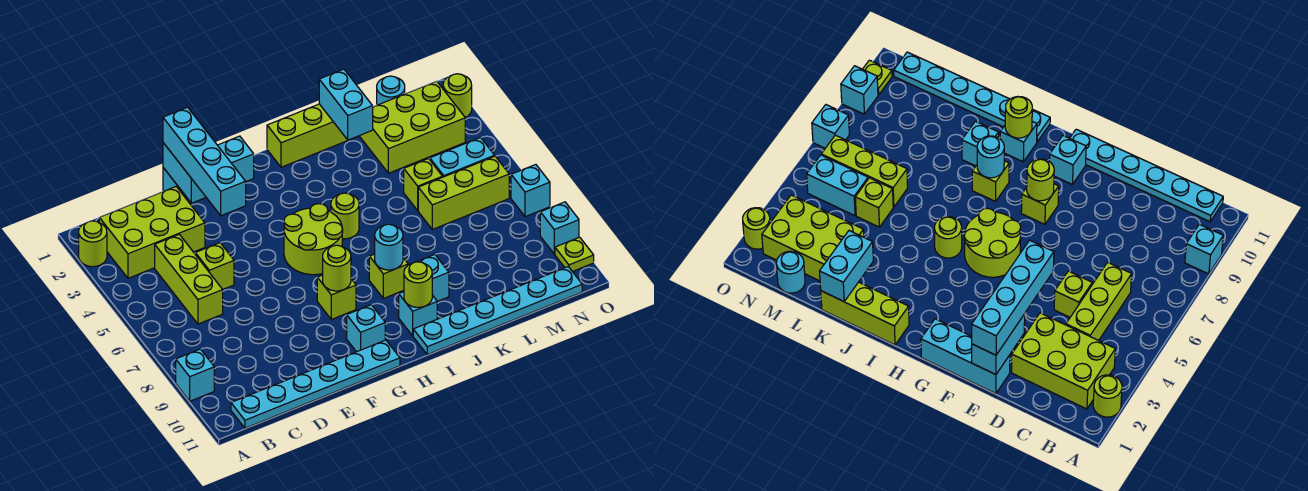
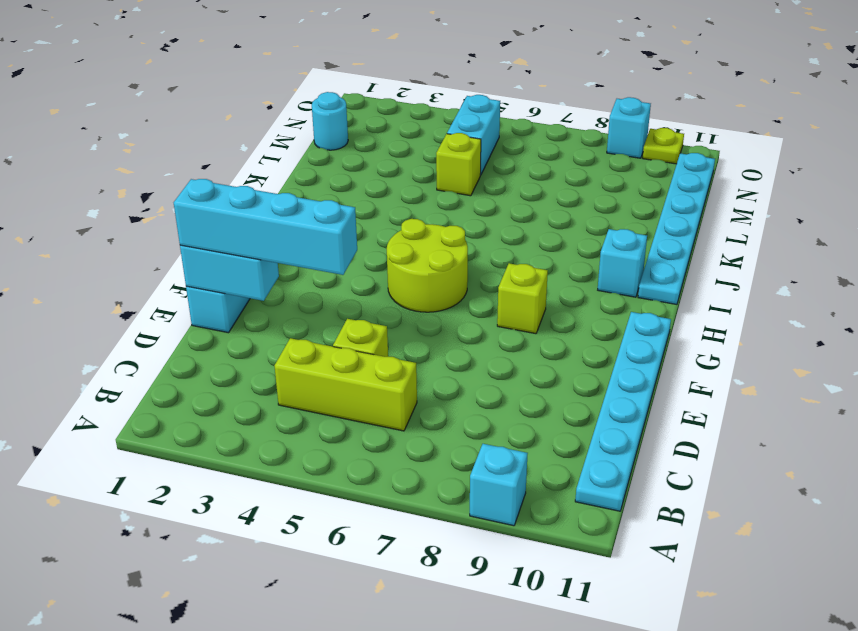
none -> lime round brick A2 level 1
none -> lime brick B2:D3 level 1
none -> cyan brick G10 level 1
none -> lime brick I1:K1 level 1

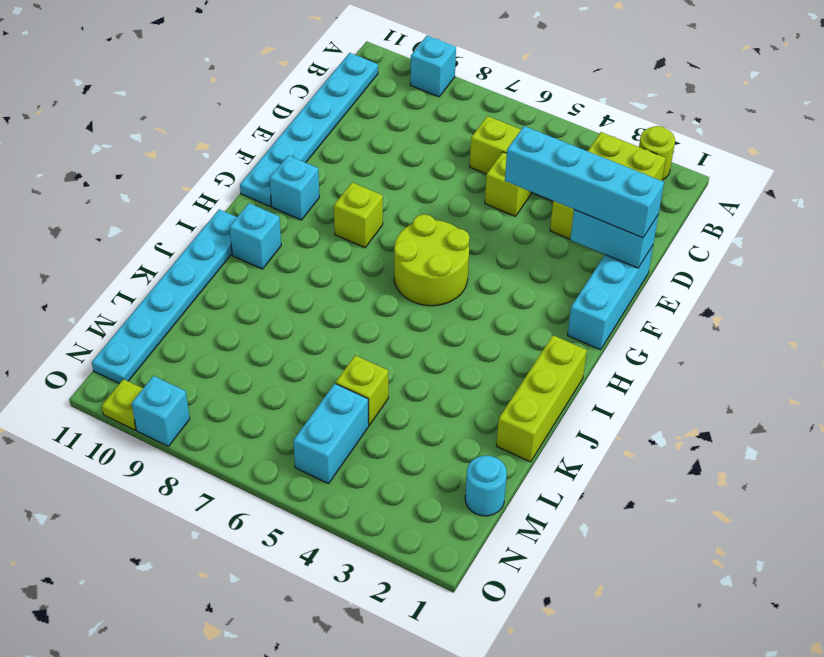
none -> lime round brick I5 level 1
none -> lime brick I8 level 1
none -> cyan brick J9 level 1
none -> lime brick L2:N3 level 1

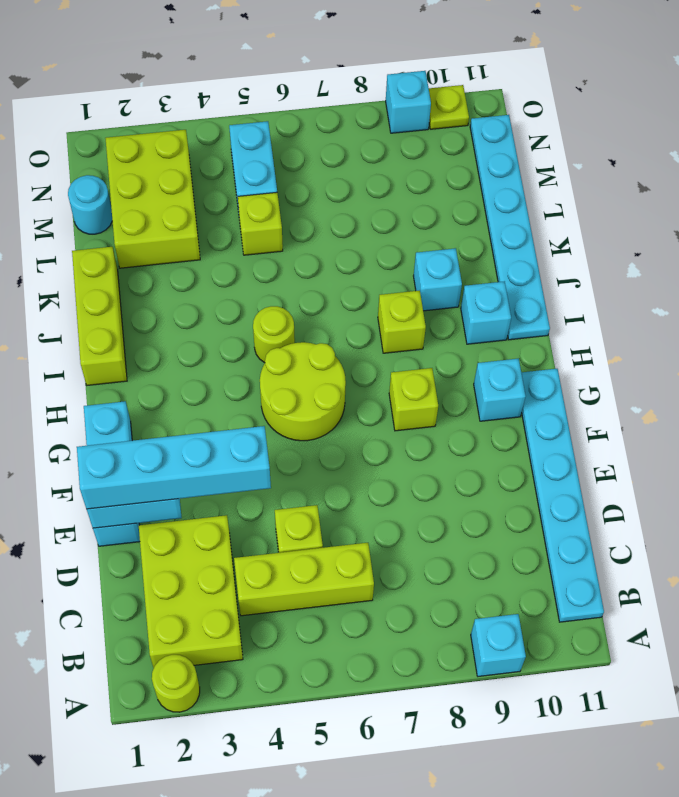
none -> lime brick L6:N6 level 1
none -> lime round brick O2 level 1
none -> cyan brick O7 level 1
none -> lime round brick G8 level 2

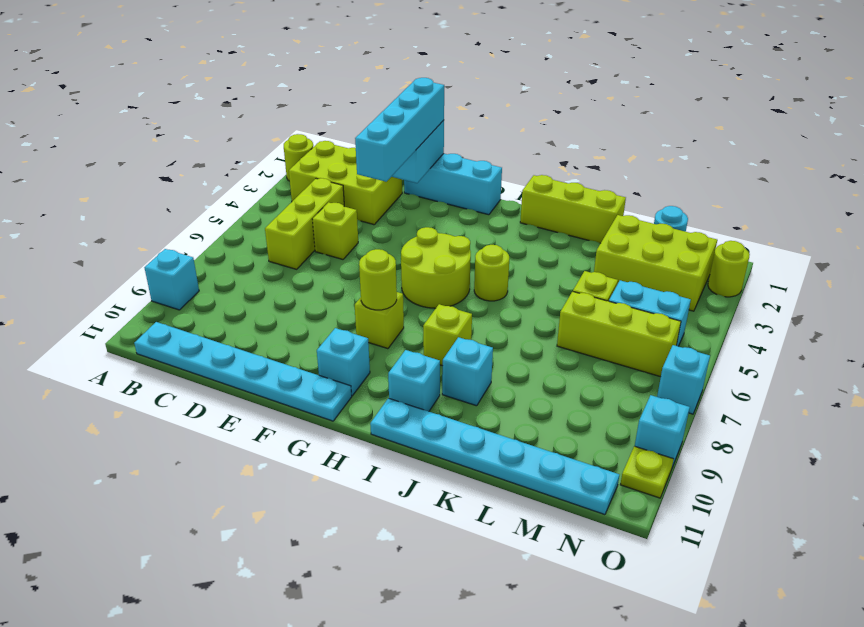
none -> cyan round brick I8 level 2
none -> lime round brick I10 level 2
none -> cyan brick K1:K2 level 2

